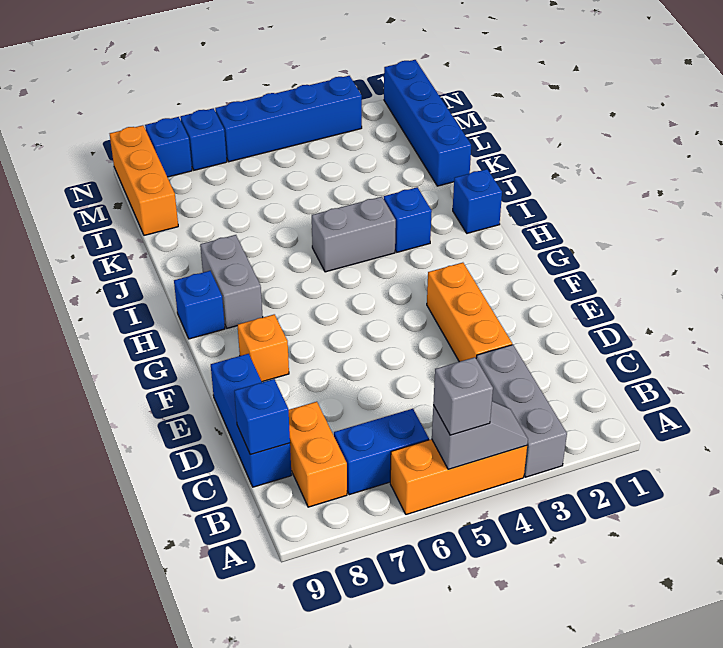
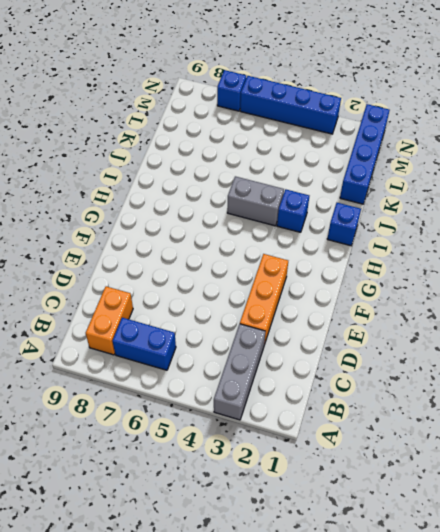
none -> orange brick A4:A6 level 1
none -> blue brick C9:E9 level 1
none -> orange brick F8 level 1

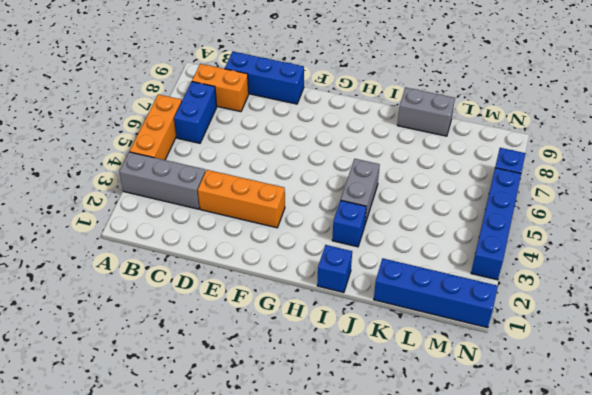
grey brick J9:K9 level 1 -> grey brick H8:I8 level 1
none -> orange brick F8 level 1
none -> blue brick H9 level 1
none -> orange brick L9:N9 level 1

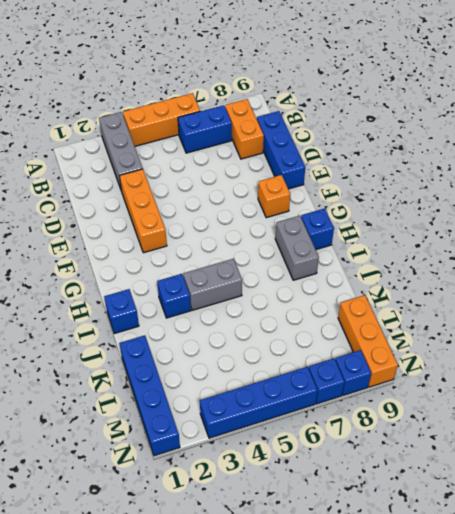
none -> grey slope A4:A5 level 2 top 5
none -> blue brick C9 level 2
none -> grey brick A5 level 3

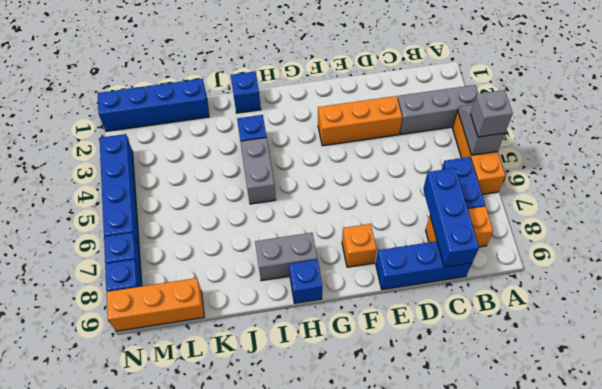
blue brick C7:C9 level 2 -> blue brick C9 level 2

